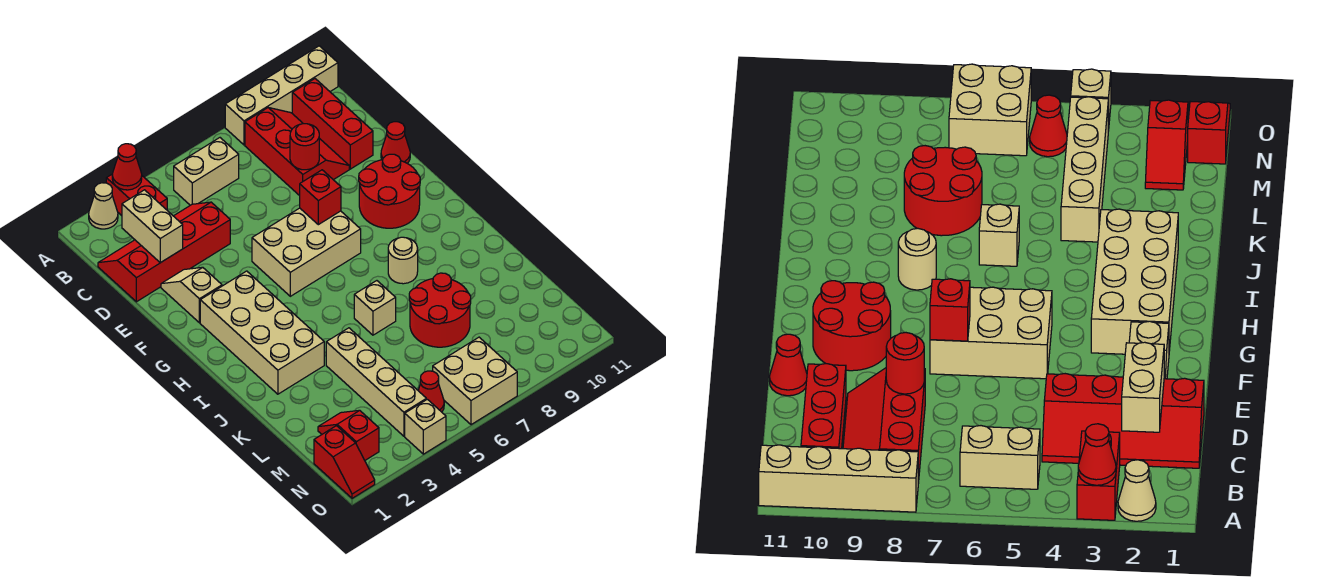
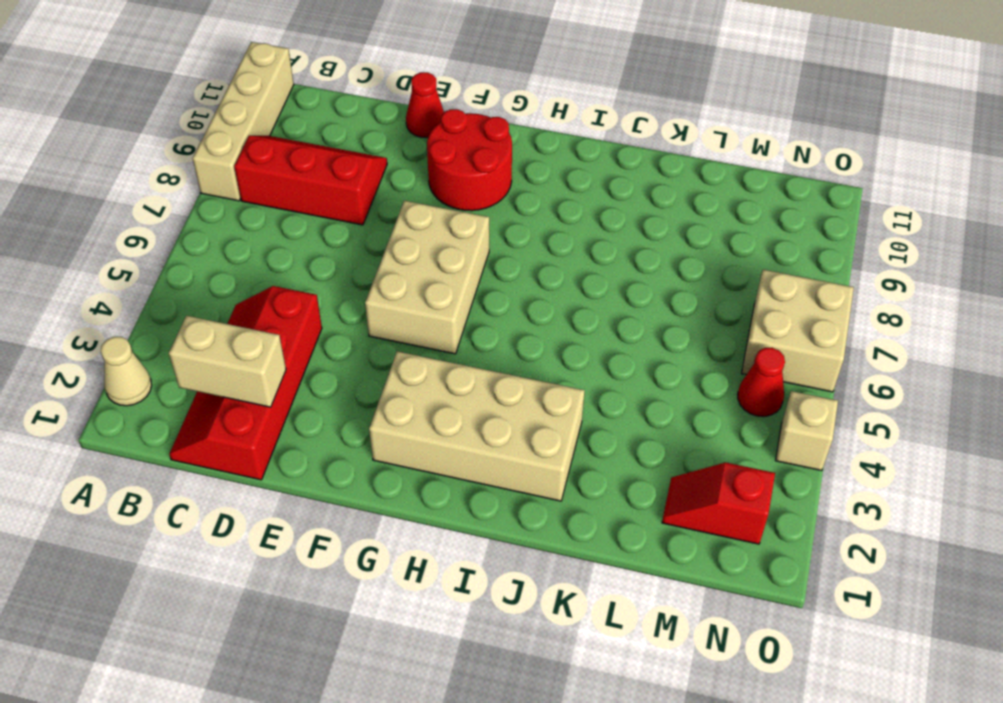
none -> red brick A3:B3 level 1
none -> tan brick B5:B6 level 1
none -> red brick B10:D10 level 1

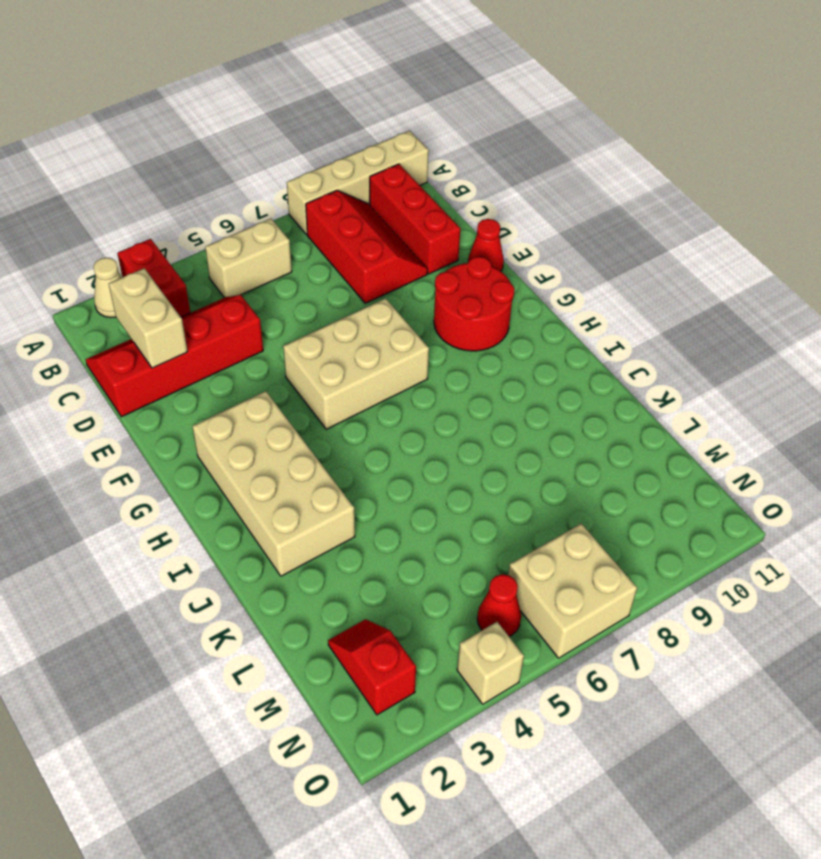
none -> tan slope E2:F2 level 1 top F
none -> tan round brick I8 level 1
none -> tan brick J6 level 1

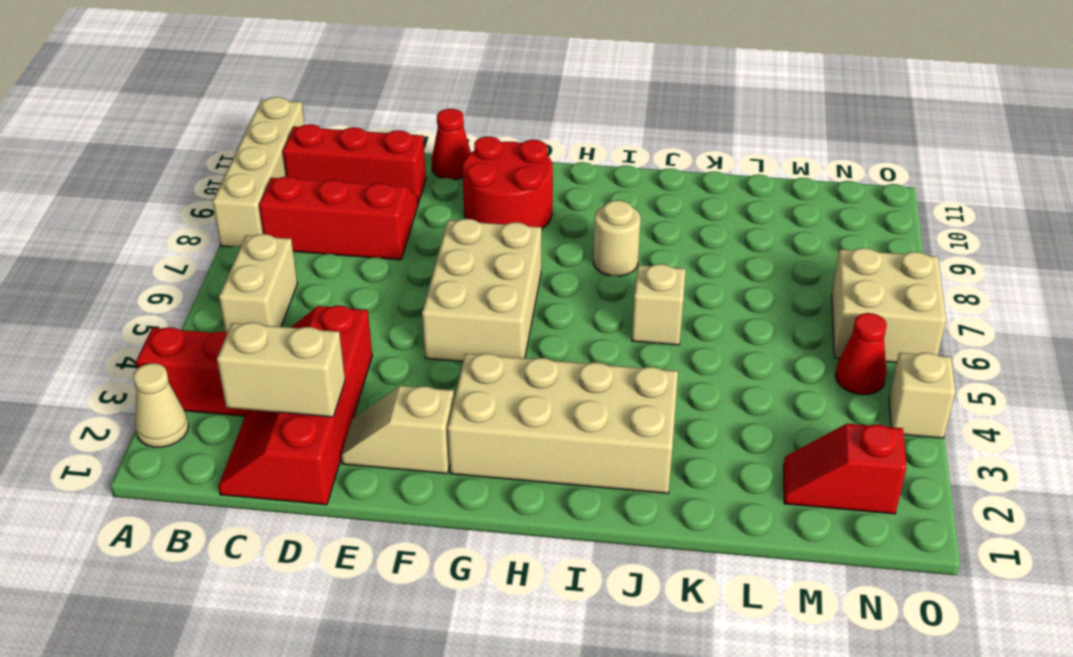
none -> tan brick K4:N4 level 1
none -> red round brick K7:L8 level 1
none -> red slope N1:O1 level 1 top N

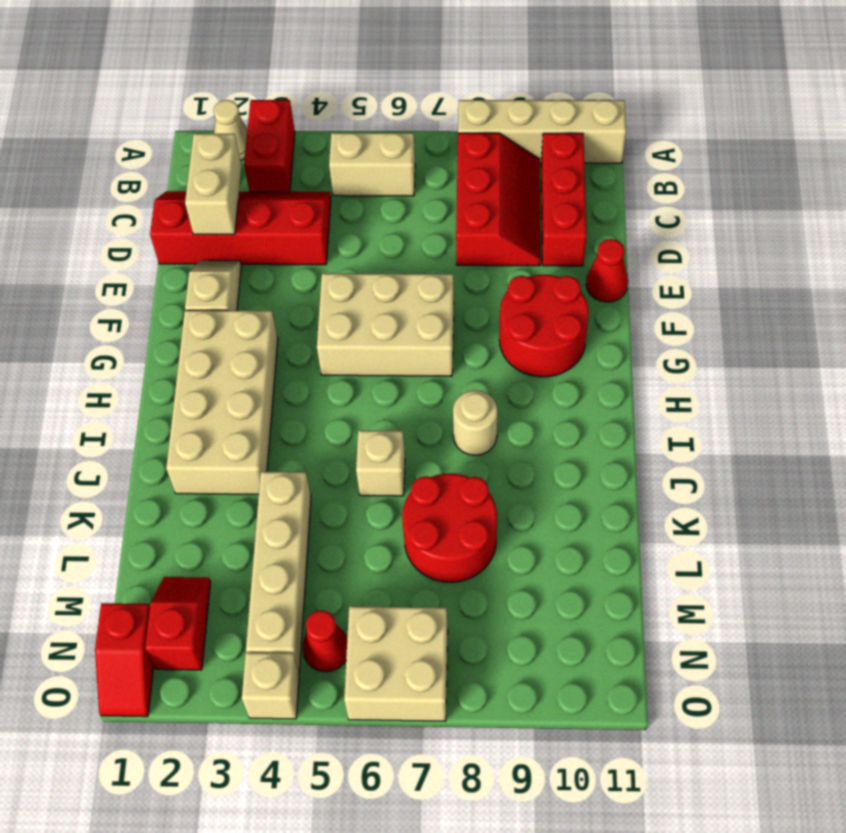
none -> red cone A3 level 2
none -> red round brick D8 level 2
none -> red brick F7 level 2

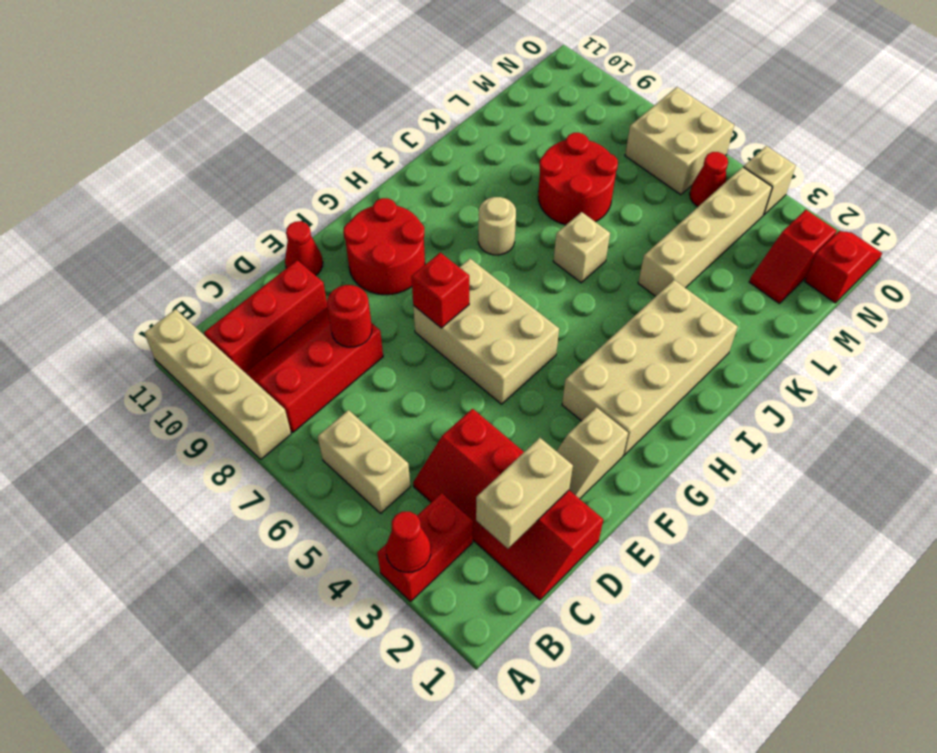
none -> tan cone A2 level 1

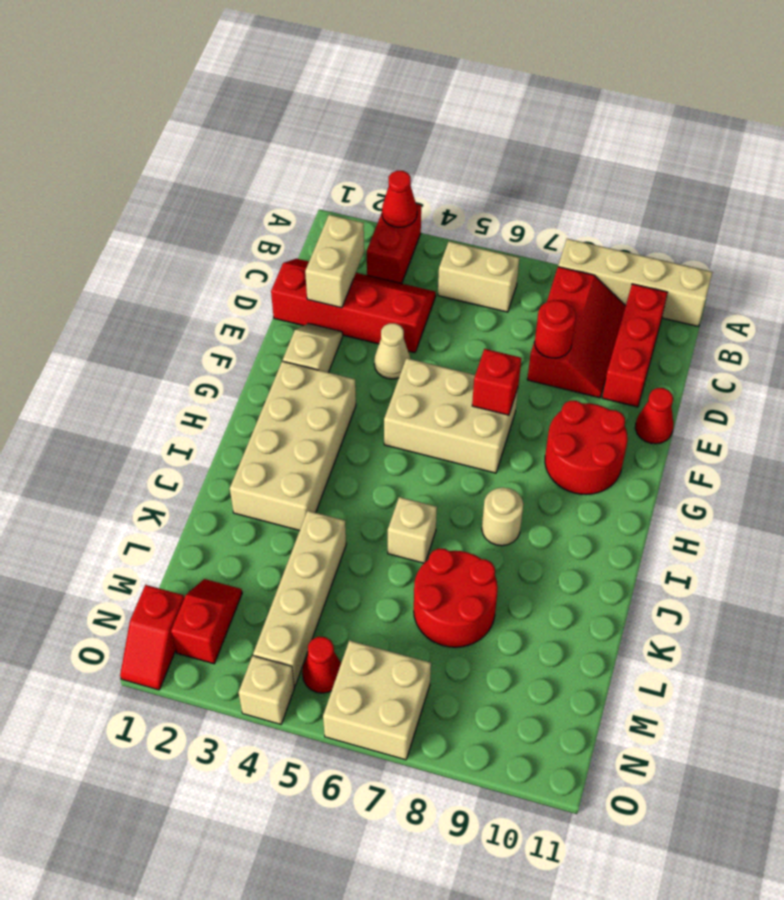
tan cone E4 level 1 -> tan cone A2 level 1

